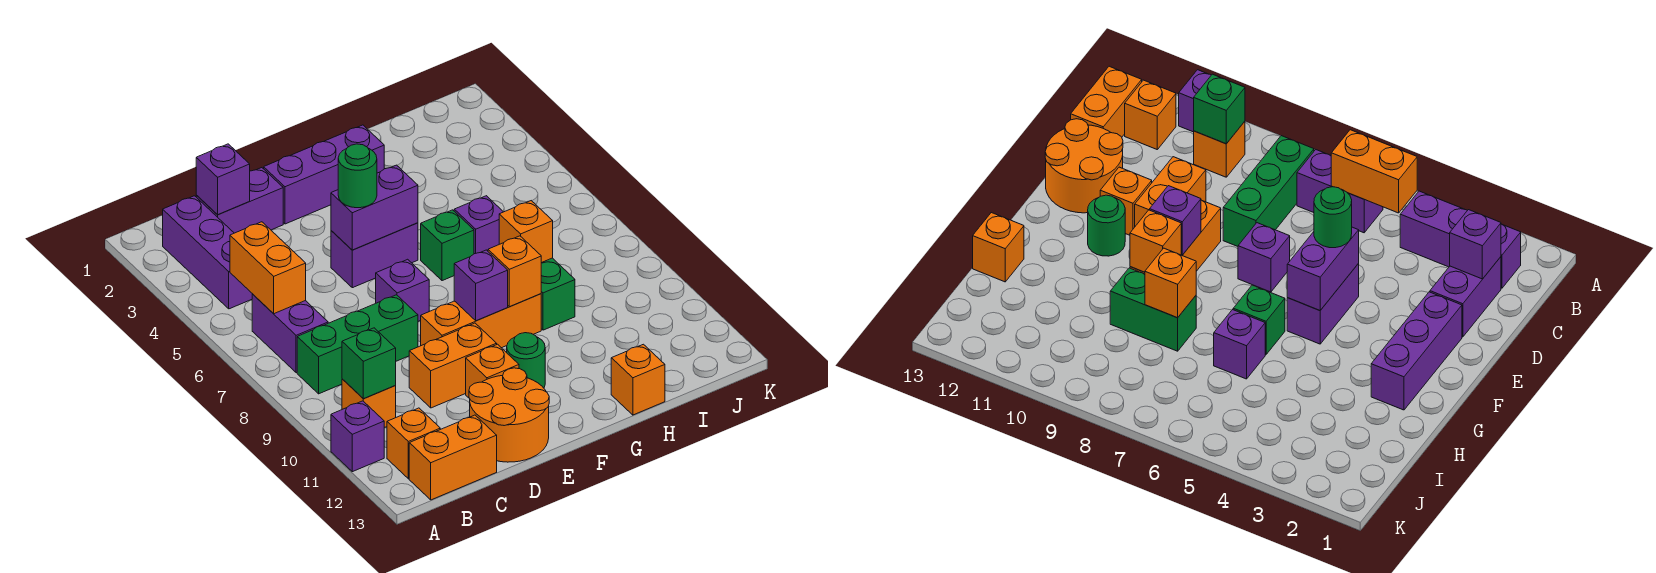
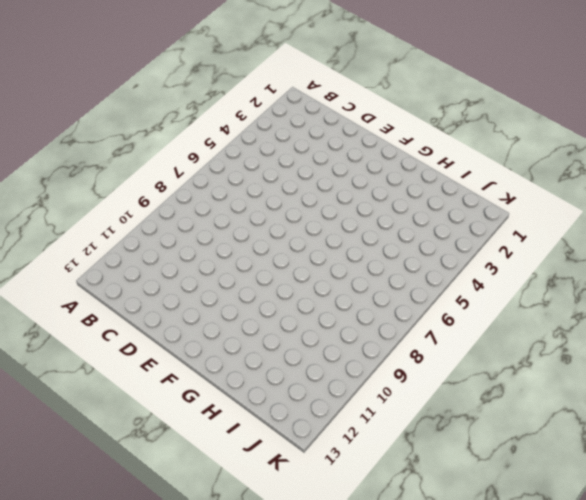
none -> purple brick A11 level 1
none -> purple brick B2:B4 level 1
none -> purple brick B6:B7 level 1

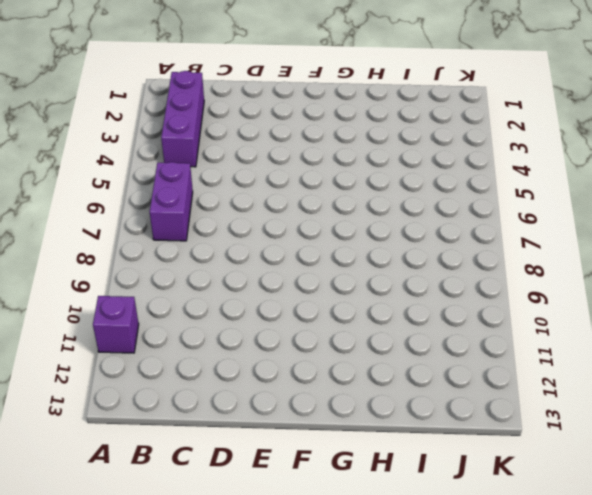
none -> green brick B8:D8 level 1
none -> orange brick B10 level 1
none -> orange brick B12 level 1

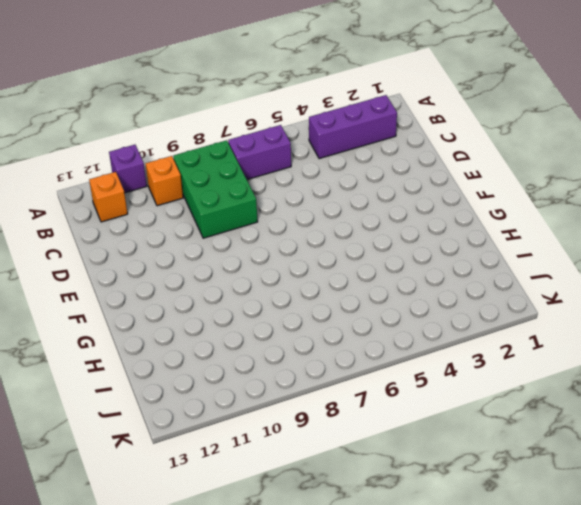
green brick B8:D9 level 1 -> green brick B8:D8 level 1
none -> orange brick B13:C13 level 1
none -> purple brick C2:D2 level 1
none -> orange brick D10:E10 level 1

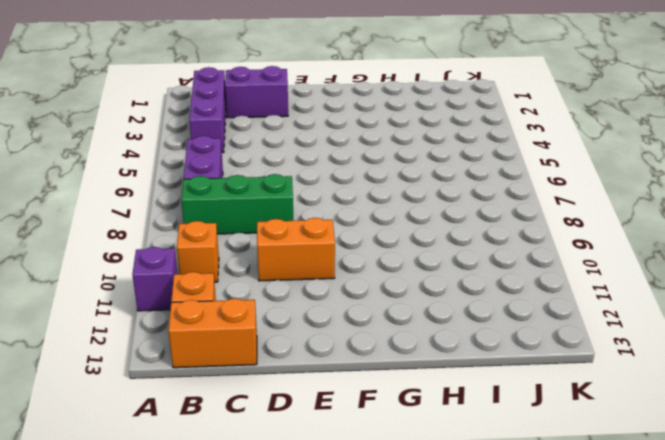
none -> orange round brick D12:E13 level 1
none -> purple brick E2:G2 level 1
none -> purple brick E5:F5 level 1

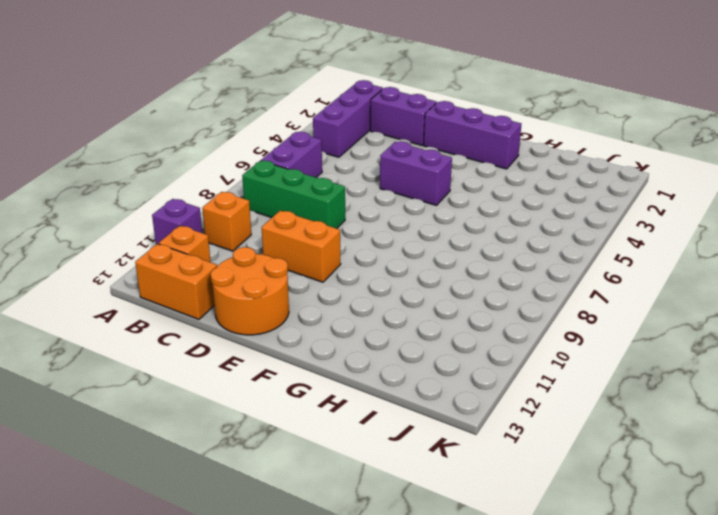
none -> purple brick E7 level 1
none -> orange brick E9:G9 level 1
none -> orange brick E11 level 1

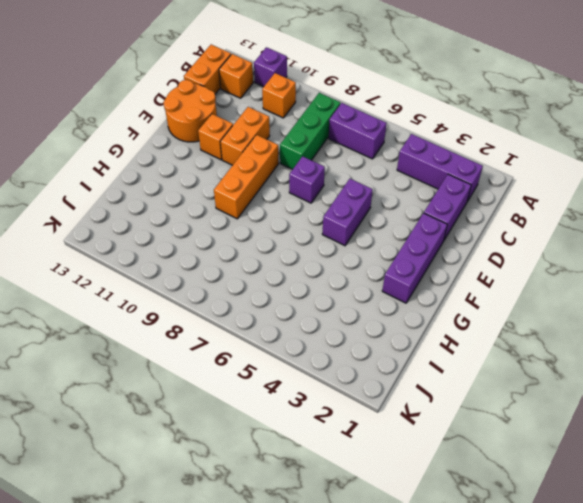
none -> green round brick F11 level 1
none -> green brick G6 level 1
none -> purple brick H6 level 1

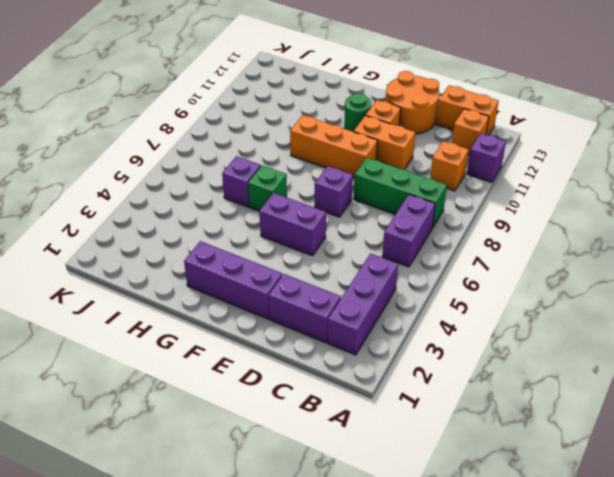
none -> green brick H8:H9 level 1
none -> orange brick H13 level 1
none -> orange brick B5:B6 level 2

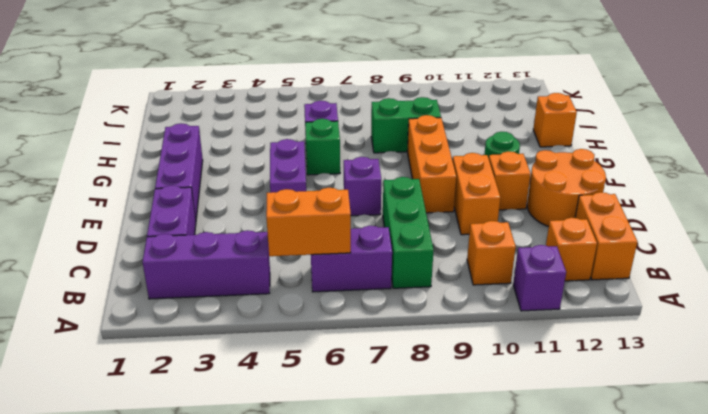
none -> green brick B10 level 2
none -> purple brick C2 level 2
none -> purple brick E5:F5 level 2

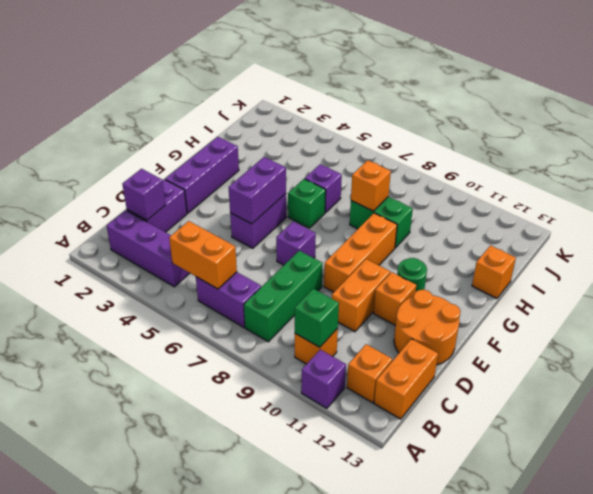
none -> purple brick F9 level 2
none -> orange brick G9 level 2
none -> green round brick E5 level 3

